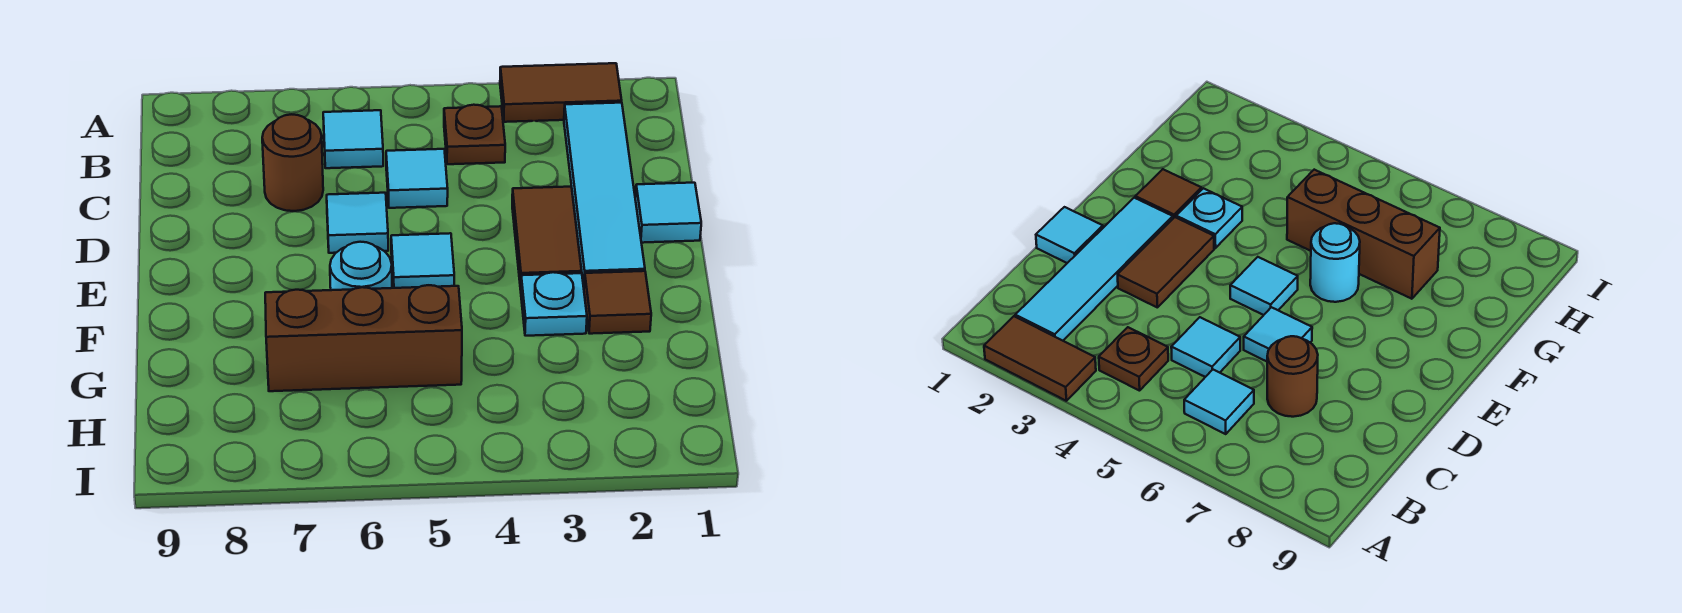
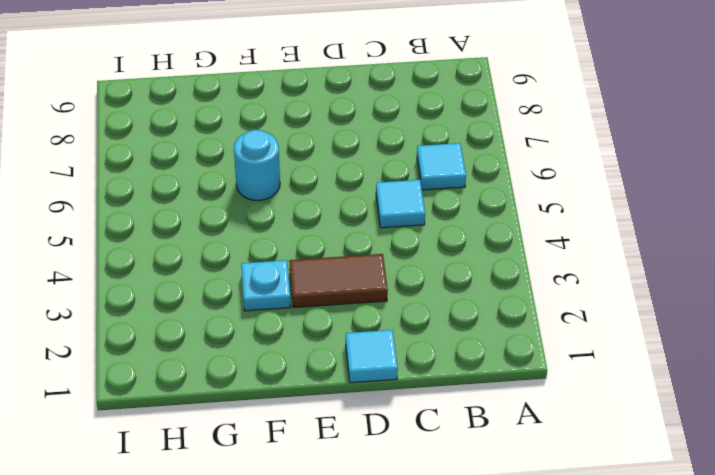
none -> brown tile A2:A3 level 1
none -> cyan tile B2:E2 level 1
none -> brown plate B4 level 1

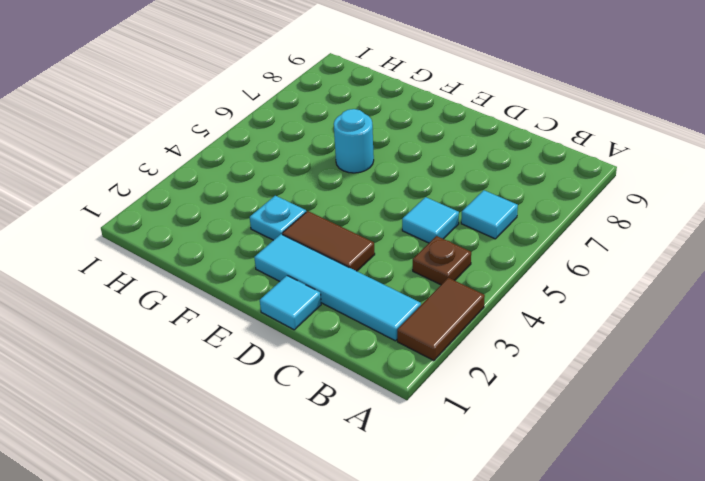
none -> brown round brick C7 level 1
none -> cyan tile D6 level 1
none -> cyan tile E5 level 1

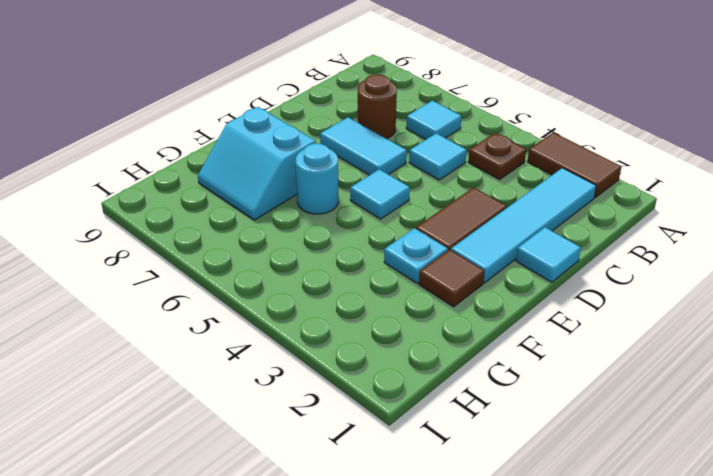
cyan tile D6:D7 level 1 -> cyan tile D6 level 1
cyan slope F7:G8 level 1 top F -> brown brick G5:G7 level 1

